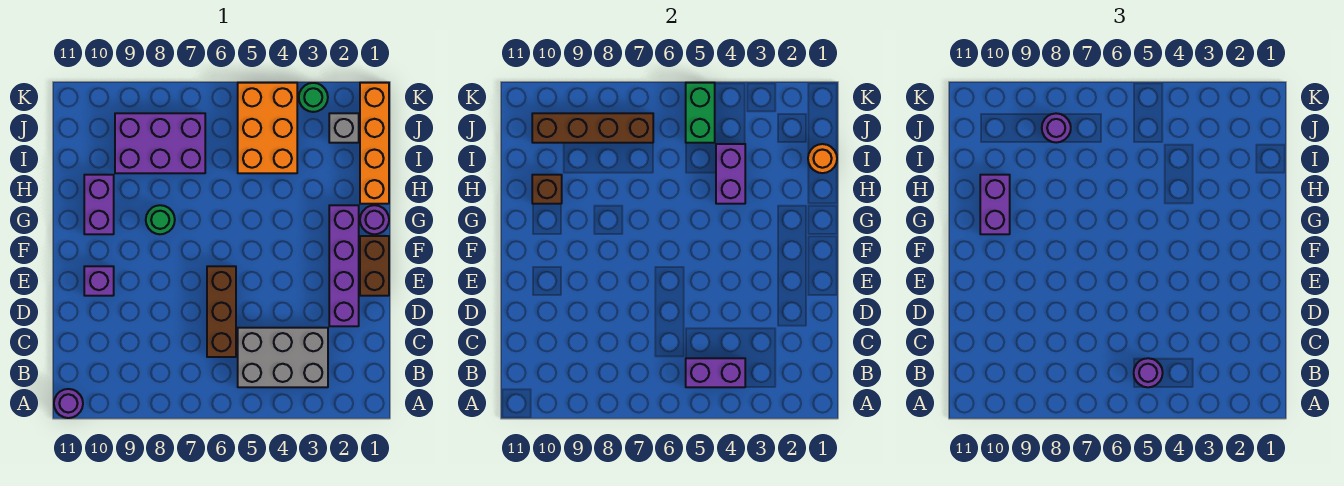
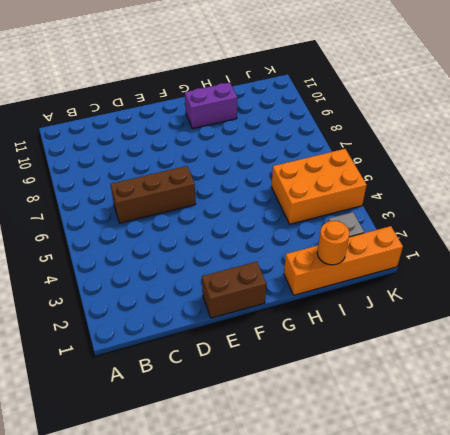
none -> purple round brick A11 level 1
none -> grey brick B3:C5 level 1
none -> purple brick D2:G2 level 1

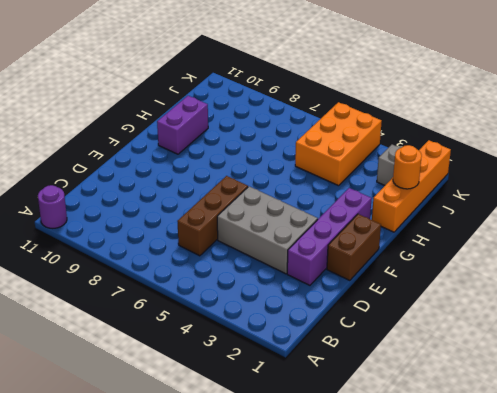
grey brick D3:E5 level 1 -> grey brick B3:C5 level 1
none -> purple brick E10 level 1
none -> purple round brick G1 level 1
none -> green round brick G8 level 1

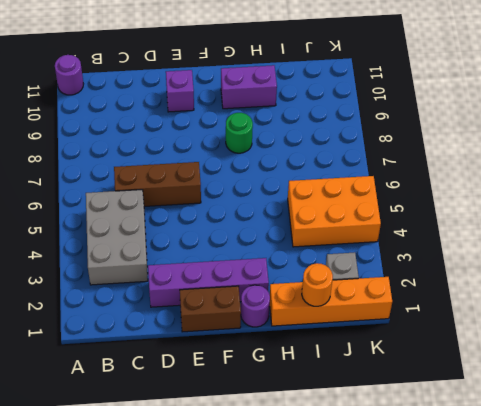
none -> purple brick I7:J9 level 1
none -> green round brick K3 level 1
none -> purple brick B4:B5 level 2

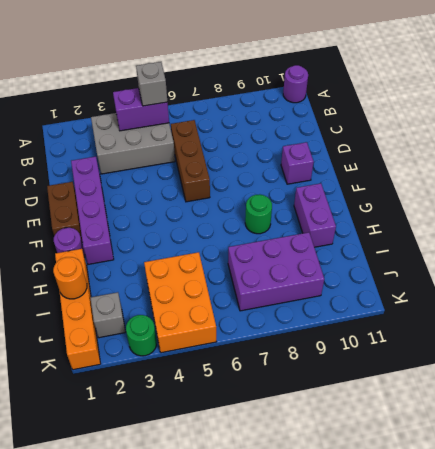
grey brick B5 level 3 -> purple round brick B5 level 3
none -> purple brick H4:I4 level 2
none -> brown brick H10 level 2
none -> green brick J5:K5 level 2

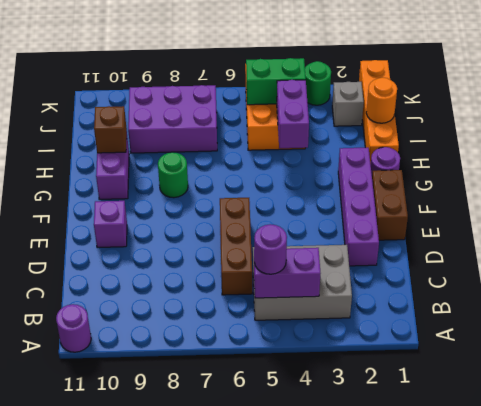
green brick J4:J5 level 2 -> green brick J5:K5 level 2
none -> brown brick J7:J10 level 2
none -> purple brick G10:H10 level 3
none -> purple round brick J8 level 3

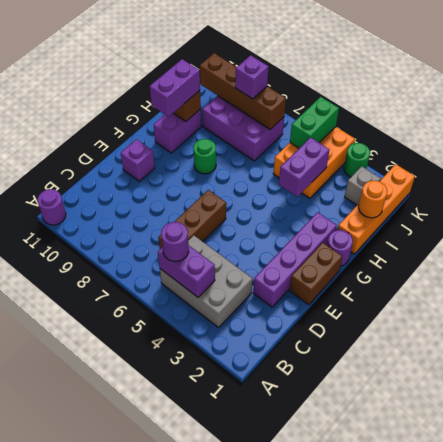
purple brick J8 level 3 -> purple round brick J8 level 3

